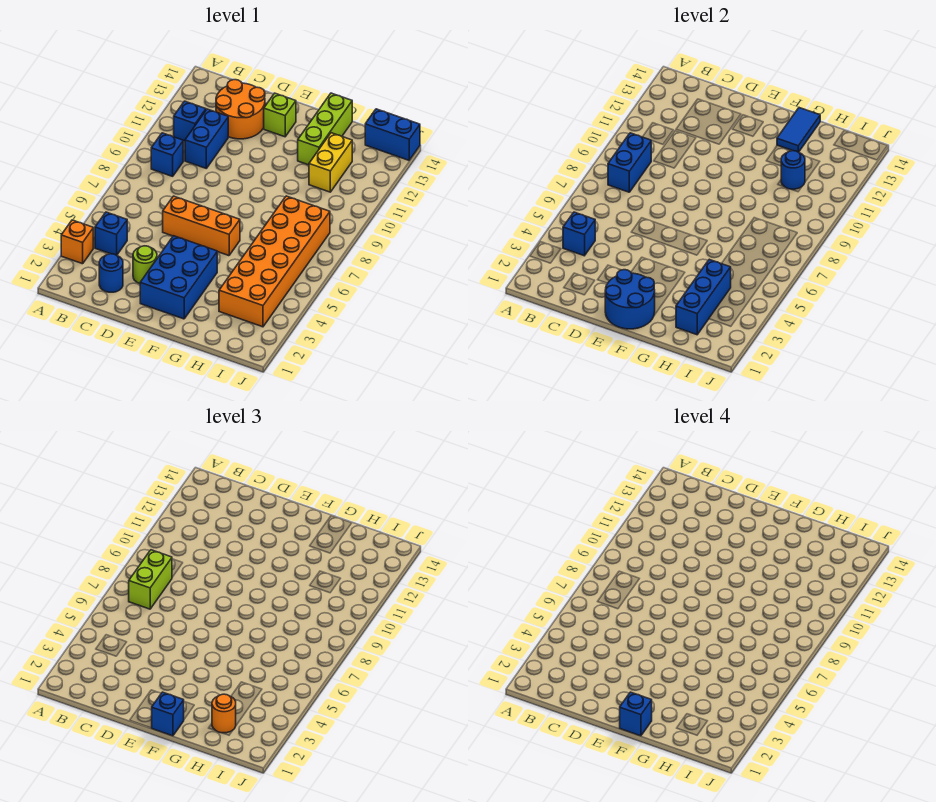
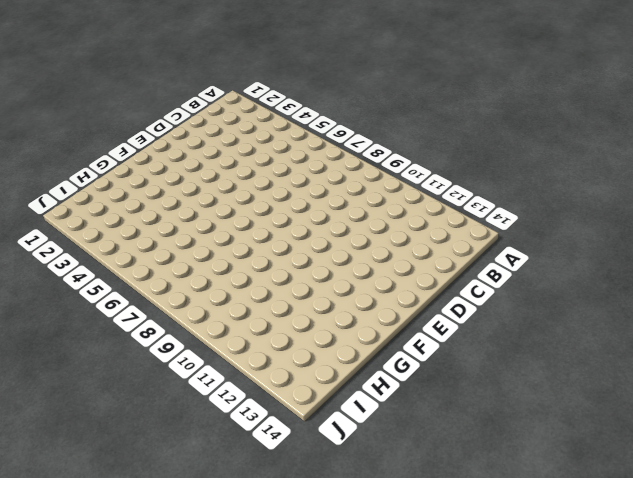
none -> orange brick A3 level 1
none -> blue brick B4 level 1
none -> blue brick B9 level 1

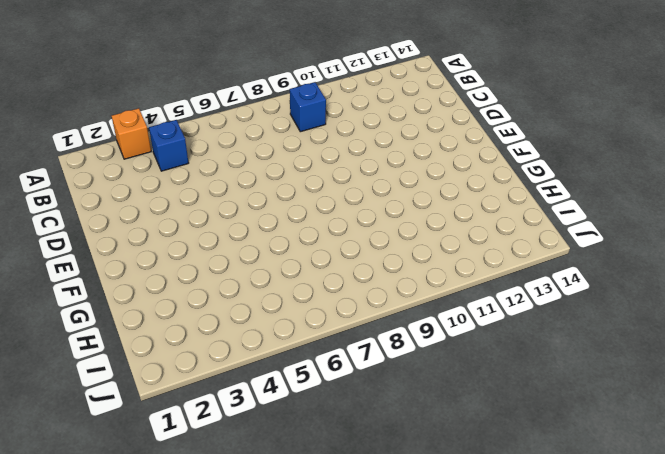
none -> blue brick B11 level 1
none -> blue round brick C2 level 1
none -> blue brick C10:C11 level 1

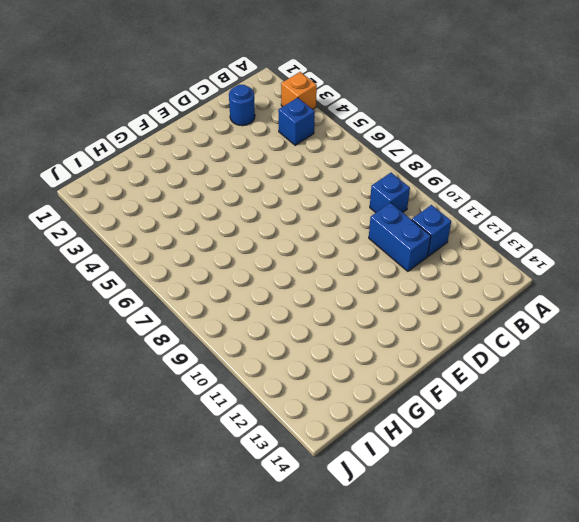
none -> orange round brick C12:D13 level 1
none -> lime round brick D3 level 1
none -> orange brick D6:F6 level 1

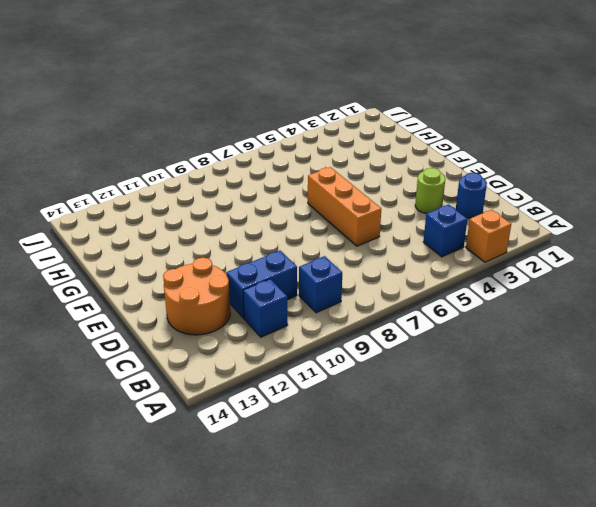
none -> blue brick E2:F4 level 1
none -> lime brick E13 level 1
none -> lime brick G12:G14 level 1

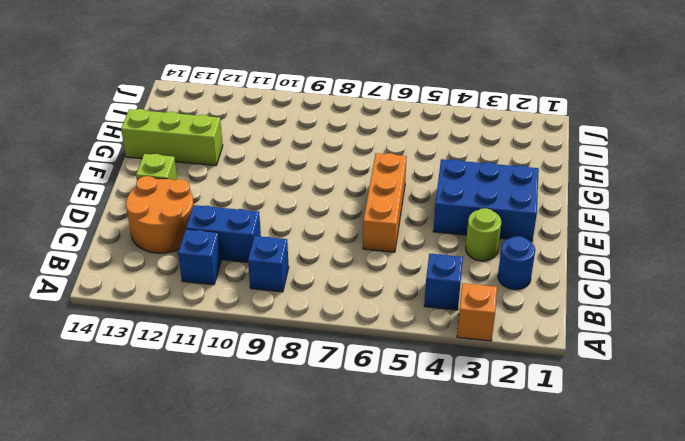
none -> orange brick H3:I8 level 1
none -> yellow brick H11:H12 level 1
none -> blue brick I14:J14 level 1

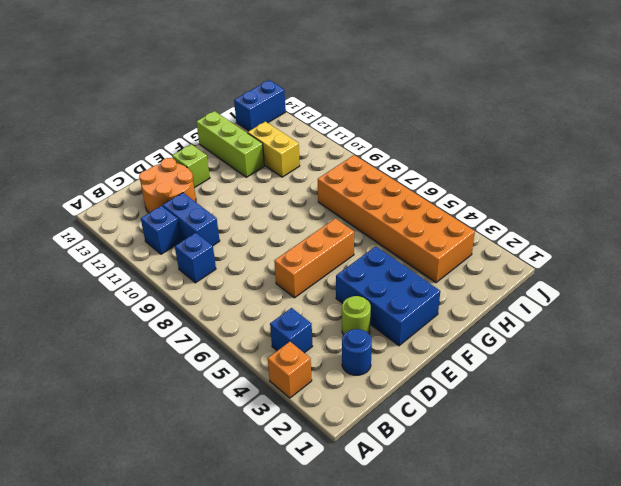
none -> blue brick B4 level 2
none -> blue brick B8:B9 level 2
none -> blue round brick E1:F2 level 2

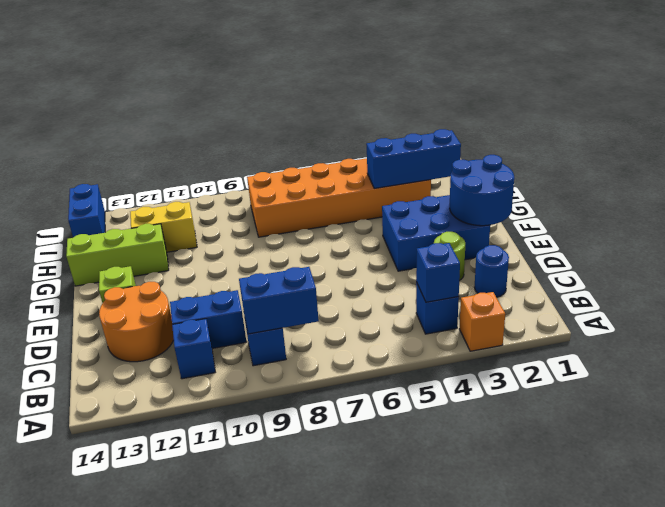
none -> orange brick D6:F6 level 1
none -> blue tile G13:G14 level 2
none -> blue round brick H11 level 2

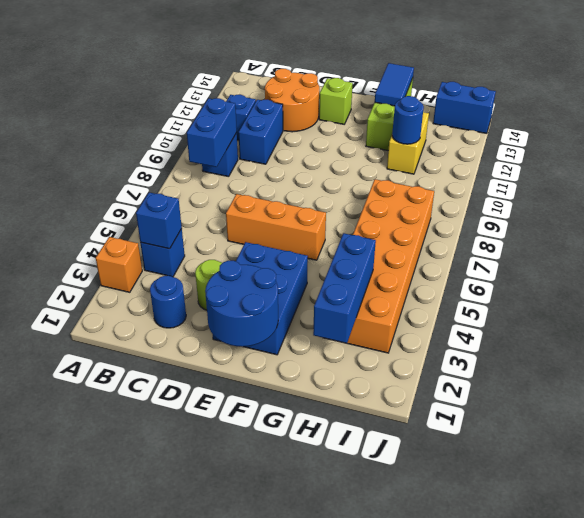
none -> lime brick B7:B8 level 3
none -> blue brick F1 level 3
none -> orange round brick H2 level 3

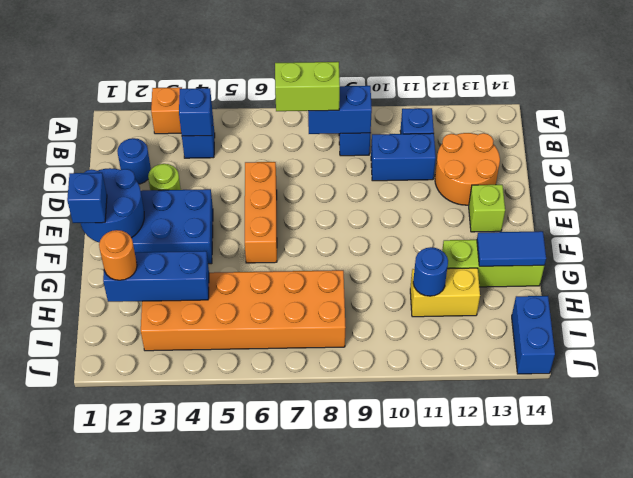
none -> blue brick F1 level 4

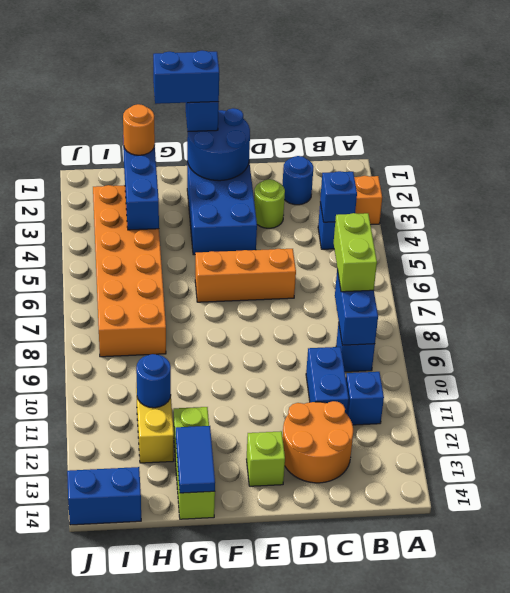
blue brick F1:G1 level 4 -> blue brick F1 level 4

